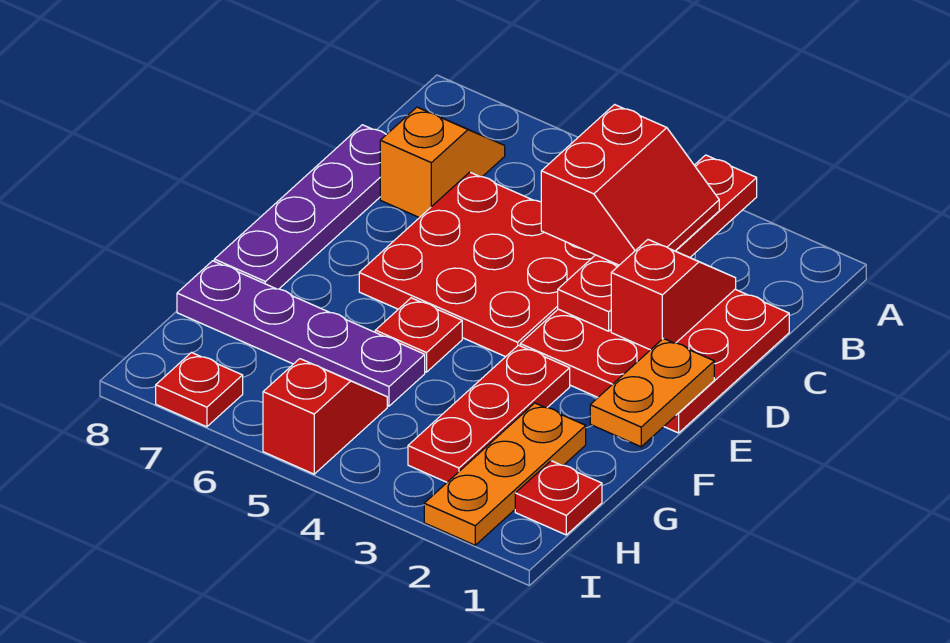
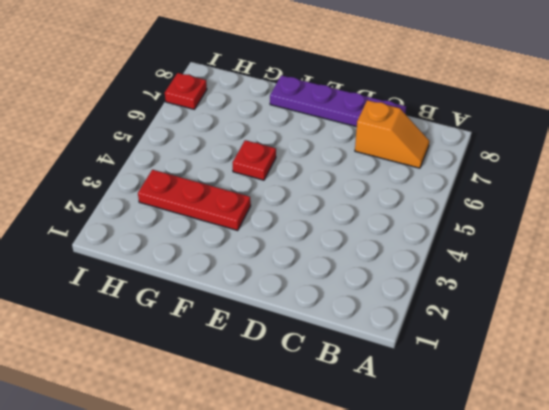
none -> red plate C1:E3 level 1
none -> red plate C4:E6 level 1
none -> orange plate G2:I2 level 1

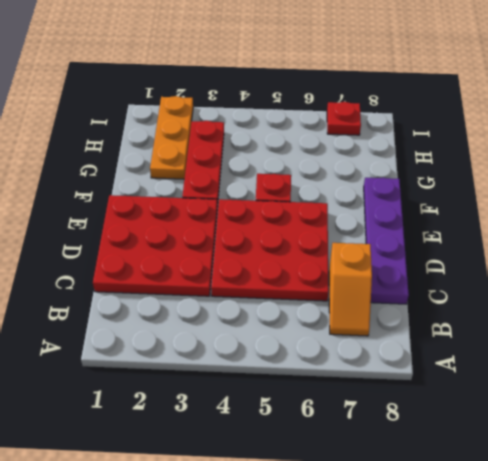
none -> purple plate G5:G8 level 1
none -> red plate H1 level 1
none -> red slope H5:I5 level 1 top I

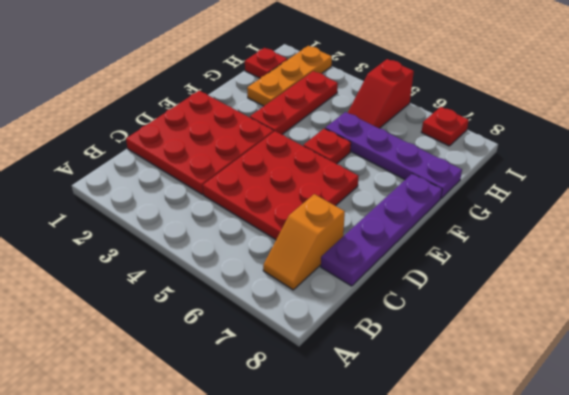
none -> red plate A3:D3 level 2
none -> red slope C2:D2 level 2 top D
none -> orange plate E1:F1 level 2

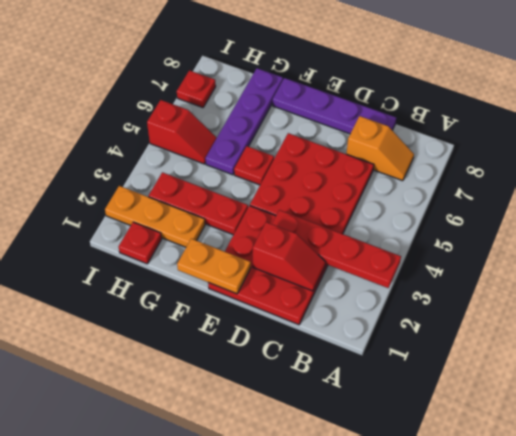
none -> red slope B3:C4 level 3 top 4

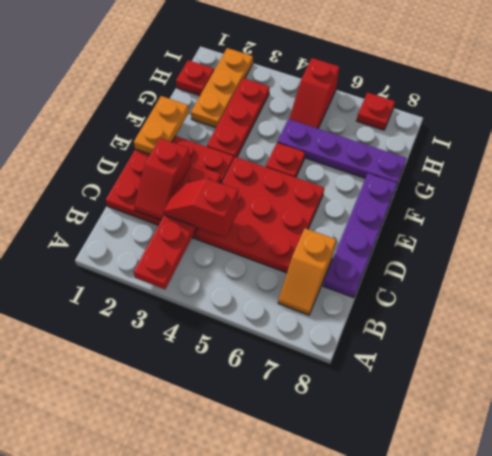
red slope C3:C4 level 3 top 4 -> red slope B3:C4 level 3 top 4

